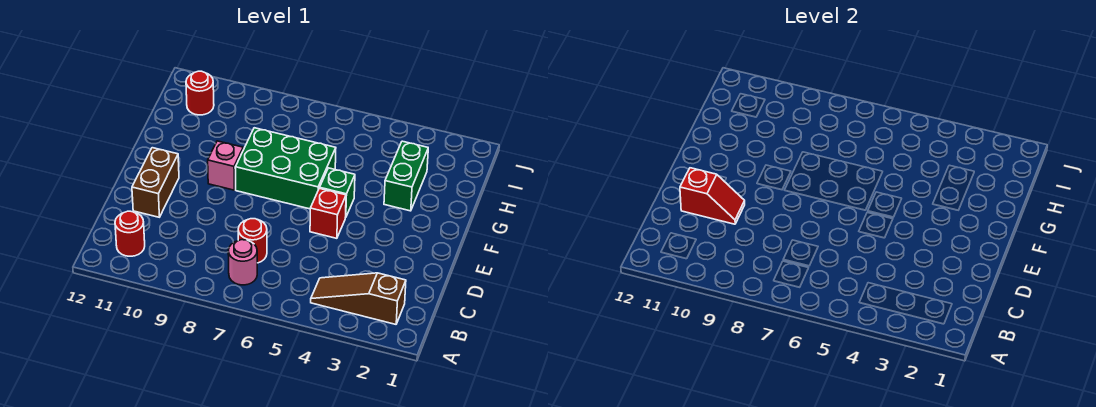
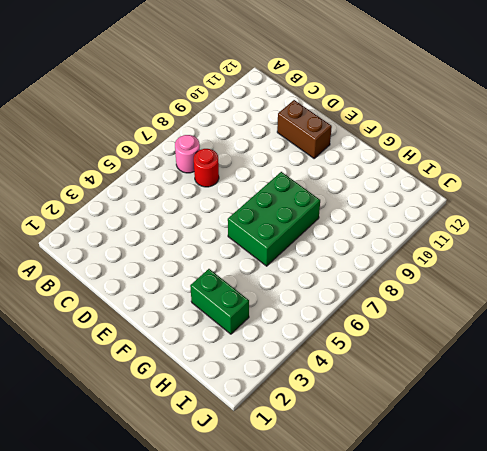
none -> brown slope B2:B4 level 1 top 2
none -> red round brick B11 level 1
none -> red brick E5 level 1

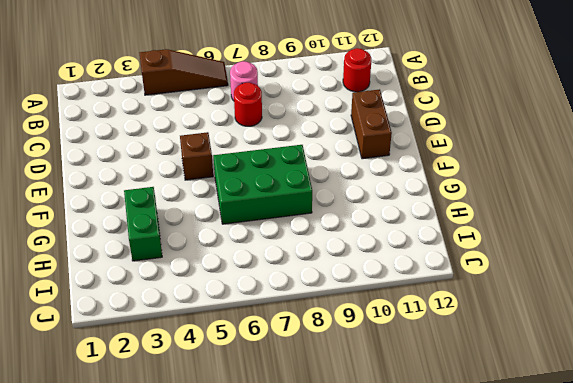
brown slope A4:A6 level 1 top 4 -> brown slope B2:B4 level 1 top 2
brown brick E5 level 1 -> red brick E5 level 1
none -> green brick F5 level 1
none -> pink brick F9 level 1
none -> red round brick I11 level 1

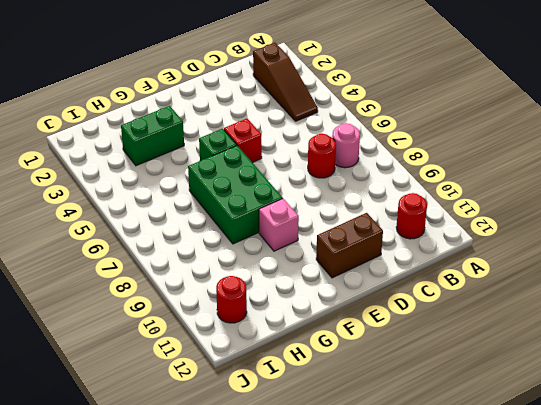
none -> red slope D10:D11 level 2 top 11

